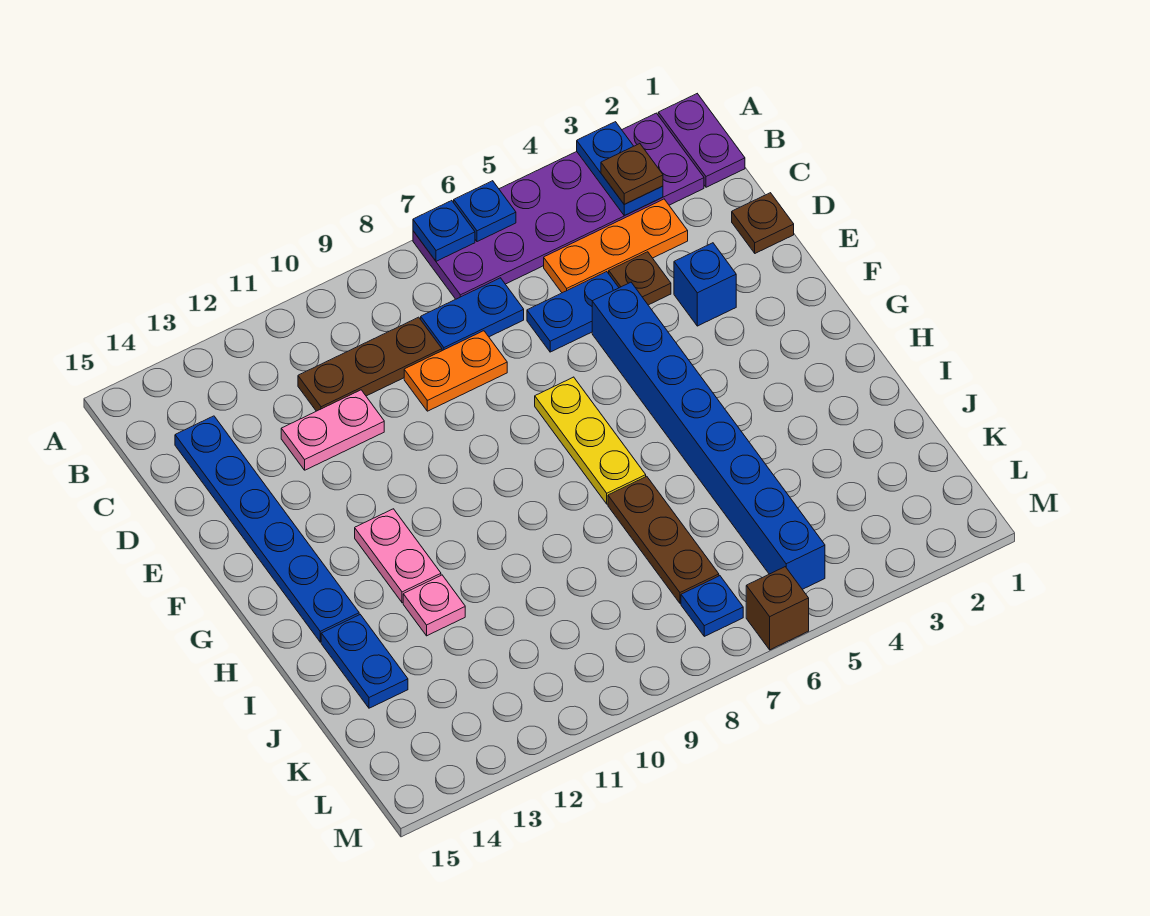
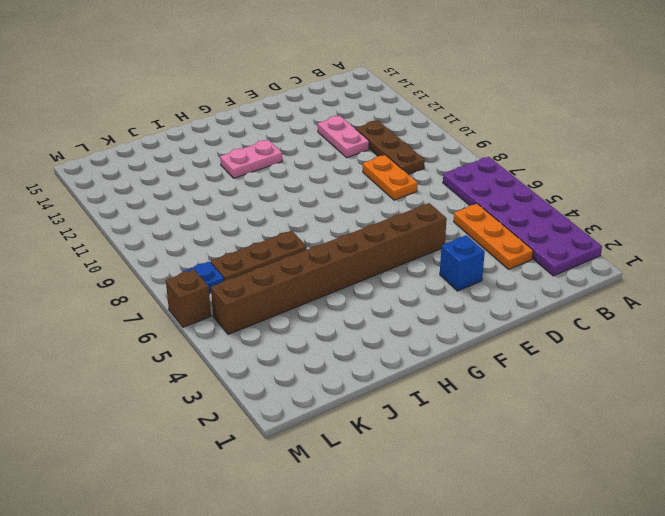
brown brick E5:L5 level 1 -> blue brick E5:L5 level 1
none -> purple plate A1:B1 level 1
none -> blue plate C7:C8 level 1
none -> blue plate C14:H14 level 1

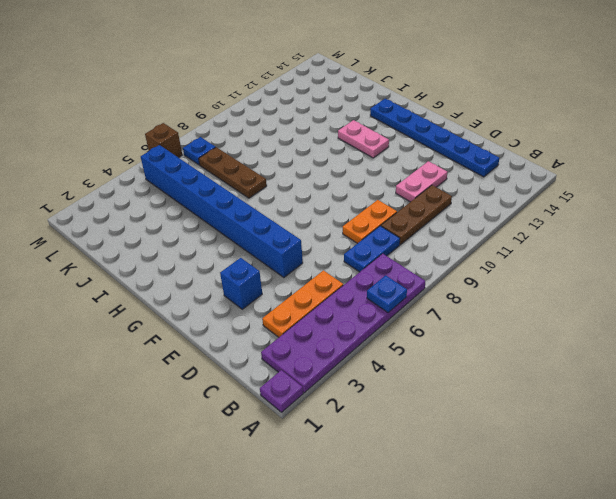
purple plate A1 level 1 -> purple plate A1:B1 level 1
none -> brown plate D1 level 1
none -> brown plate D4 level 1
none -> blue plate D5:D6 level 1

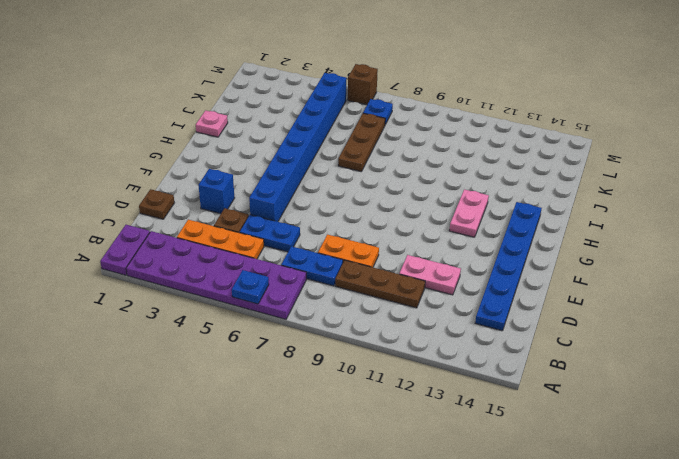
pink plate I1 level 1 -> pink plate I12 level 1
none -> yellow plate F7:H7 level 1
none -> blue plate I14:J14 level 1
none -> blue plate A3:B3 level 2

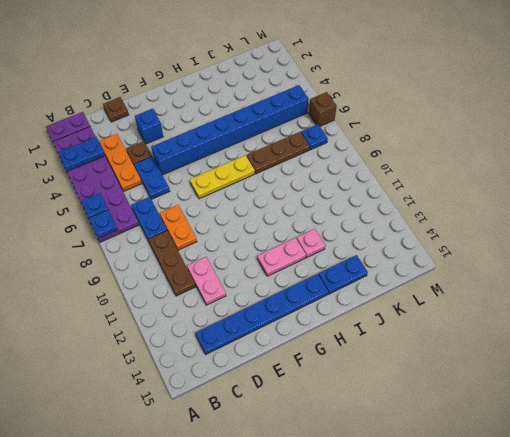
none -> brown plate B3 level 3

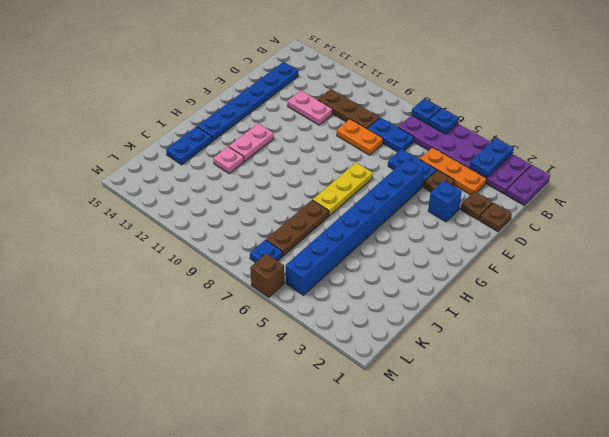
brown plate D2 level 1 -> brown plate B3 level 3

